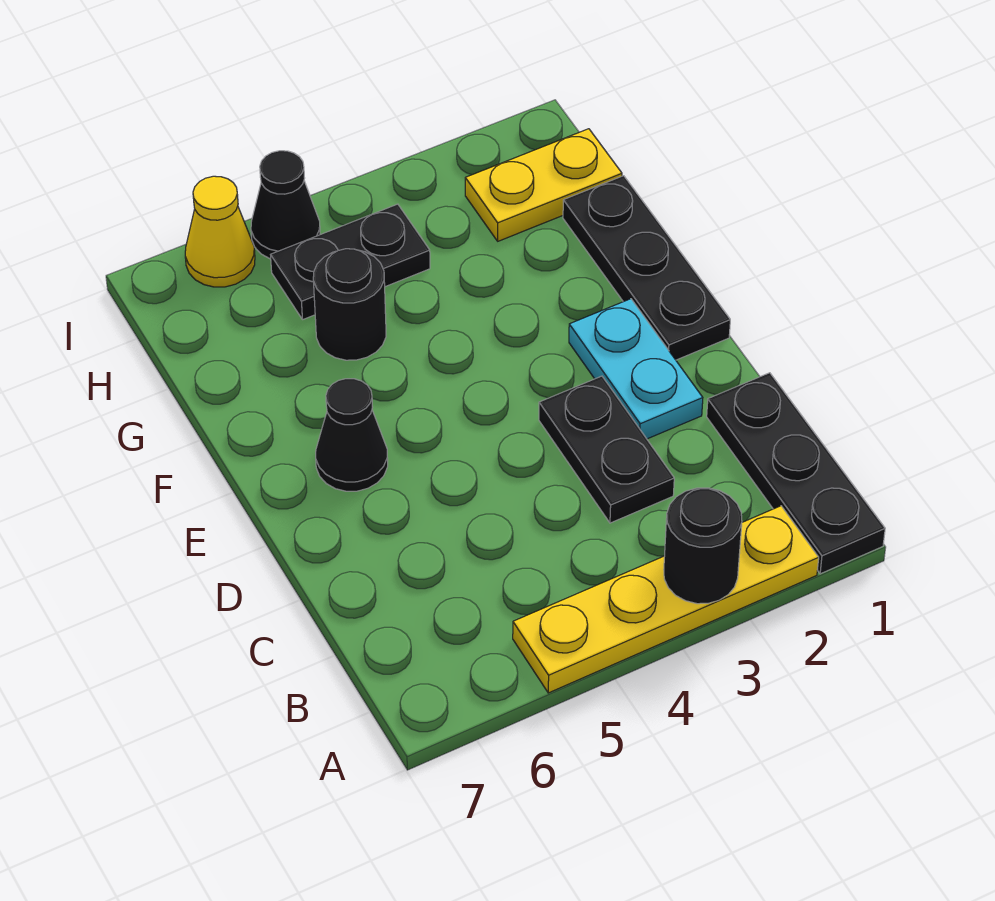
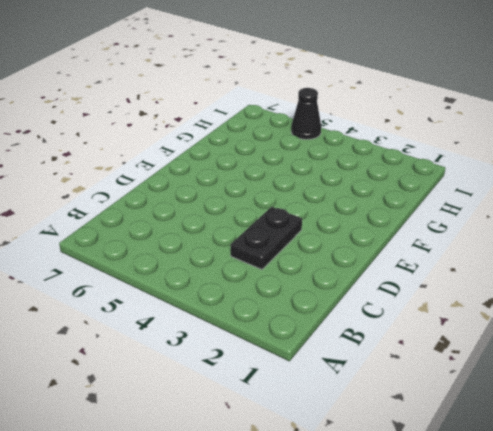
none -> black plate A1:C1 level 1
none -> yellow plate A2:A5 level 1
none -> cyan plate D2:E2 level 1

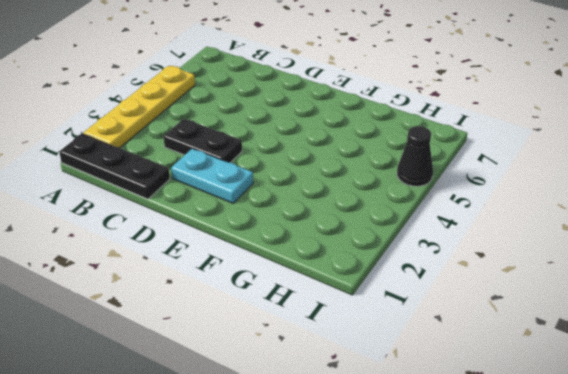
none -> black plate E1:G1 level 1
none -> black cone E6 level 1
none -> black round brick G5 level 1

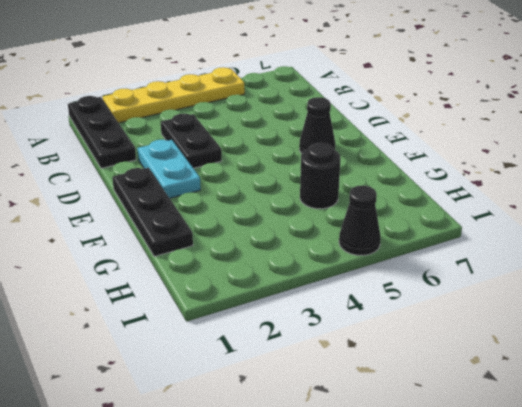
none -> yellow plate H1:H2 level 1
none -> black plate H4:H5 level 1
none -> yellow cone I6 level 1

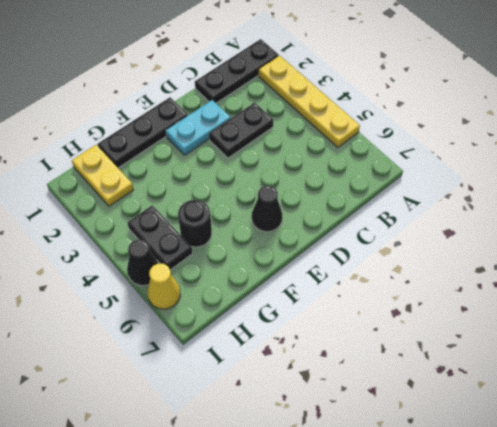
none -> black round brick A3 level 2

